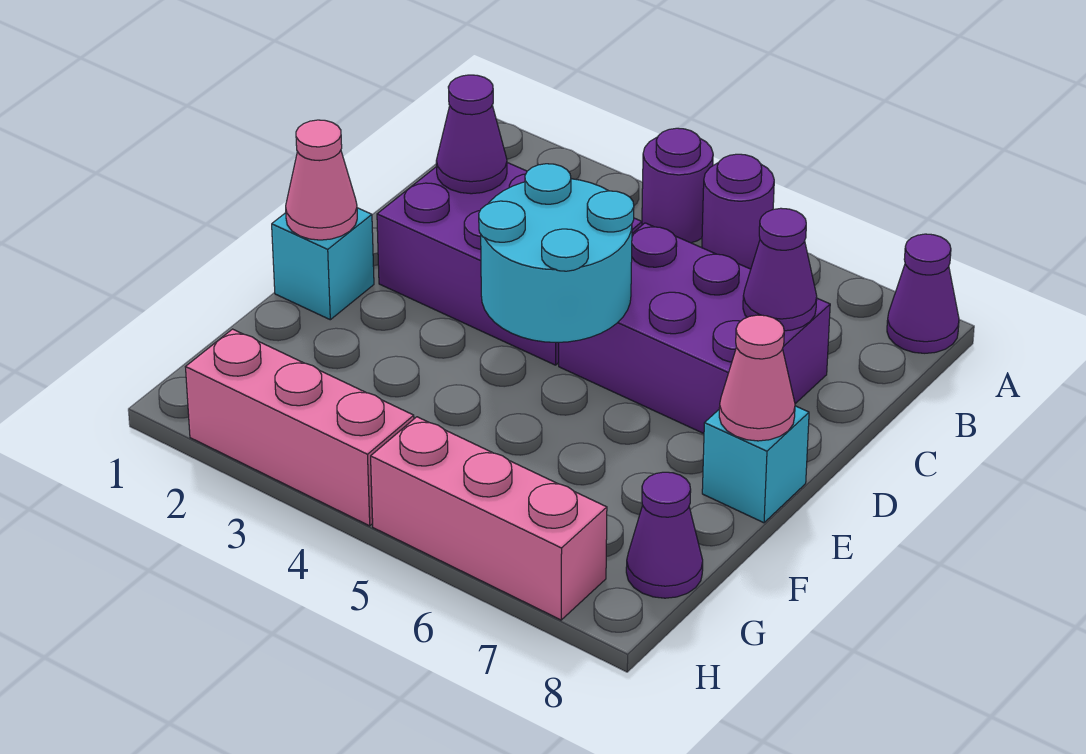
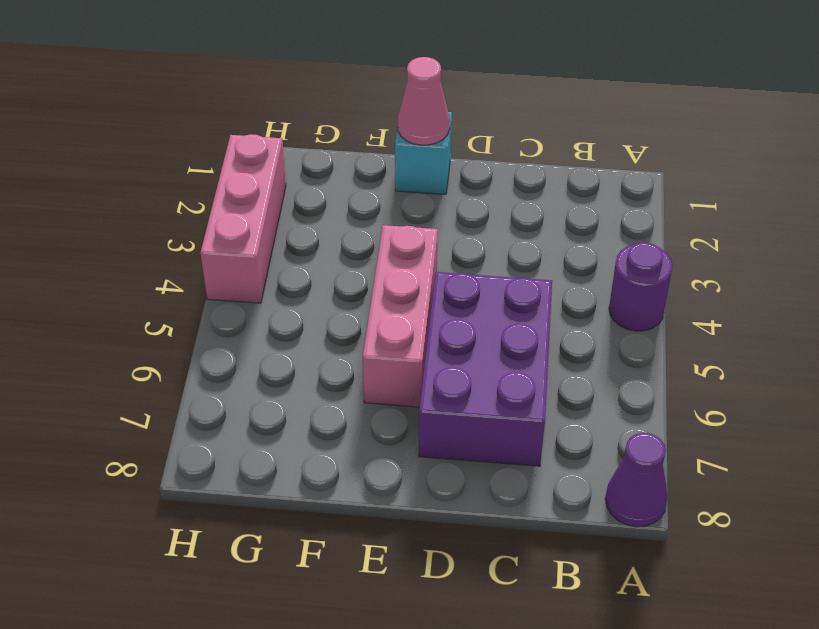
pink brick E4:E6 level 1 -> pink brick H5:H7 level 1
none -> purple round brick A5 level 1
none -> purple brick C2:D4 level 1
none -> cyan brick E8 level 1

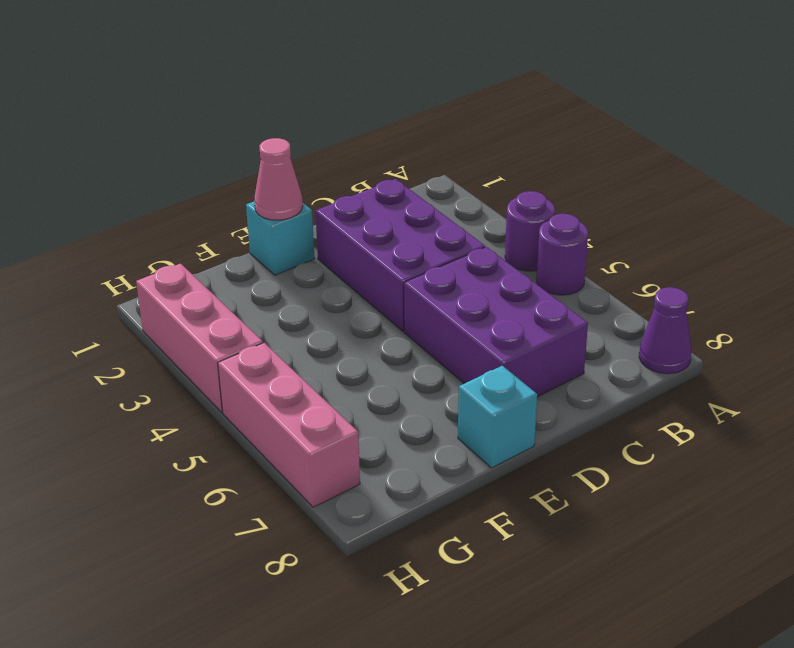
none -> purple cone G8 level 1
none -> purple cone C2 level 2
none -> purple cone C7 level 2

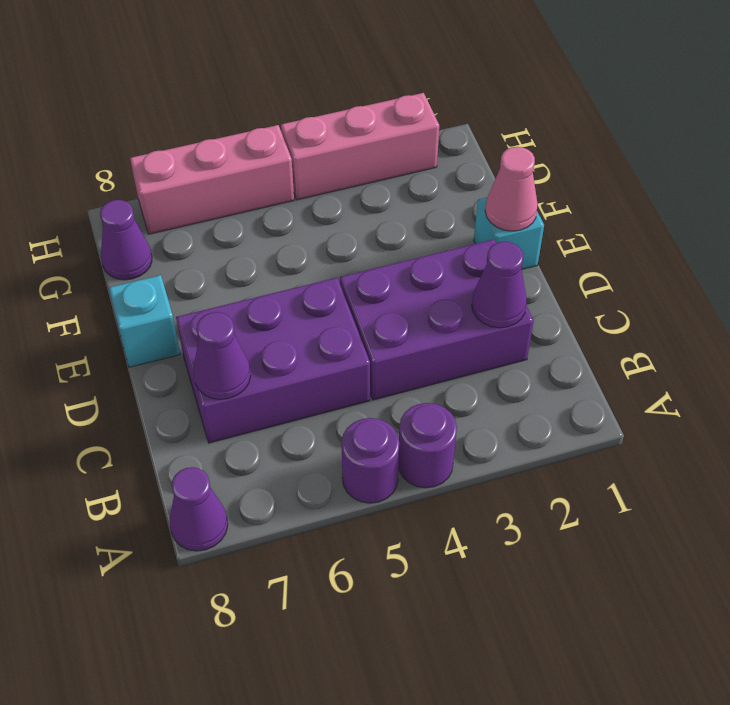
none -> cyan round brick D4:E5 level 2
none -> pink cone E8 level 2

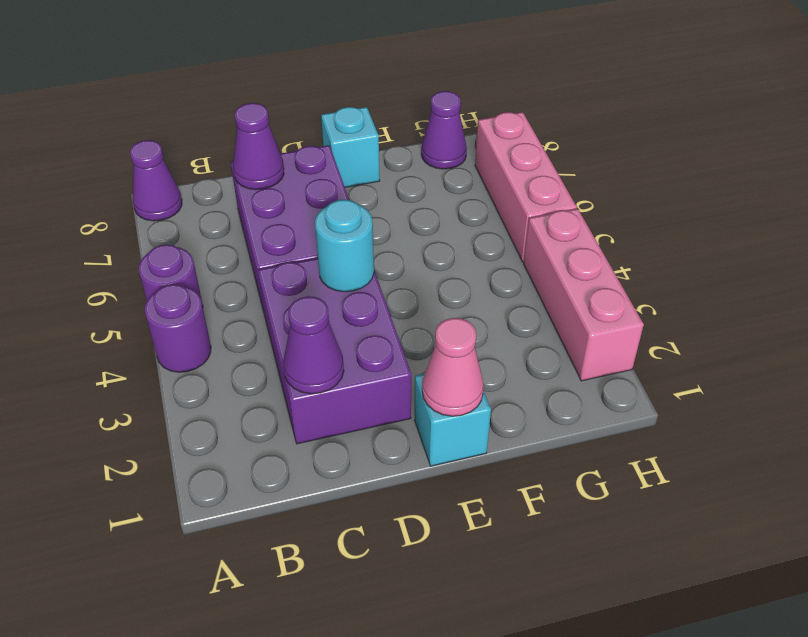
cyan round brick D4 level 2 -> cyan round brick D4:E5 level 2
none -> pink cone E8 level 2

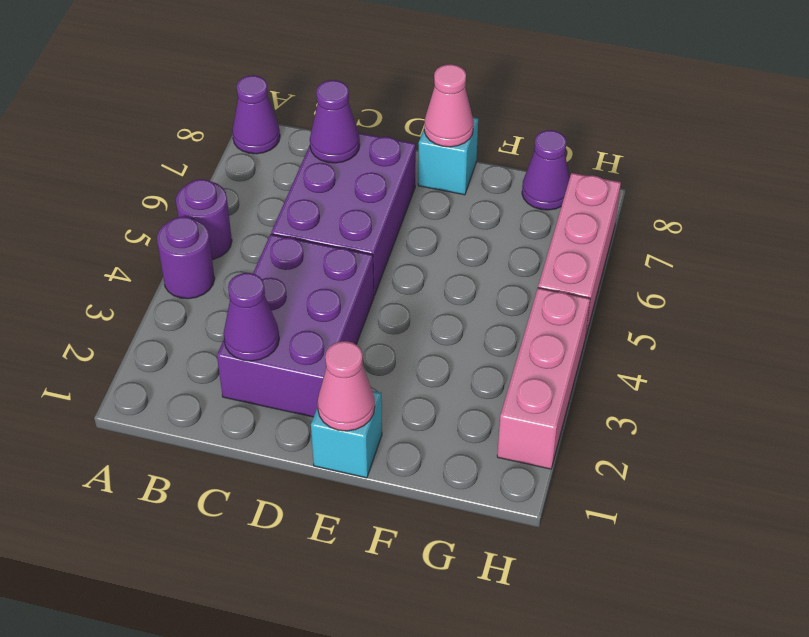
none -> cyan round brick D4:E5 level 2

